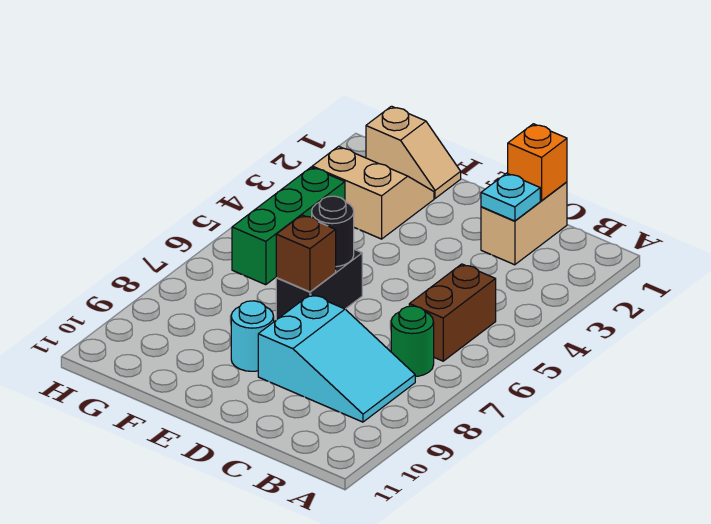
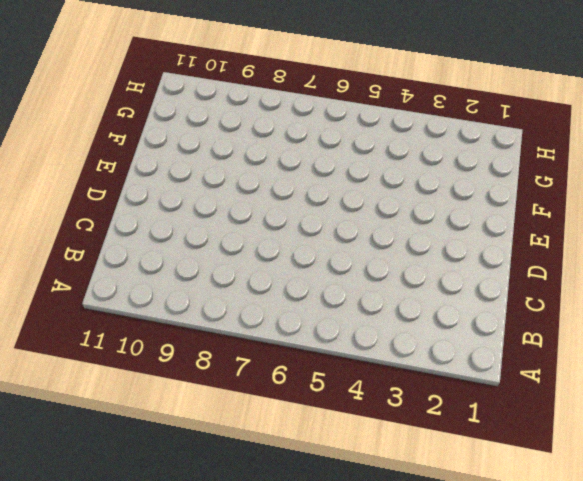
none -> brown brick B5:B6 level 1
none -> green round brick B7 level 1
none -> cyan slope B8:D9 level 1 top D

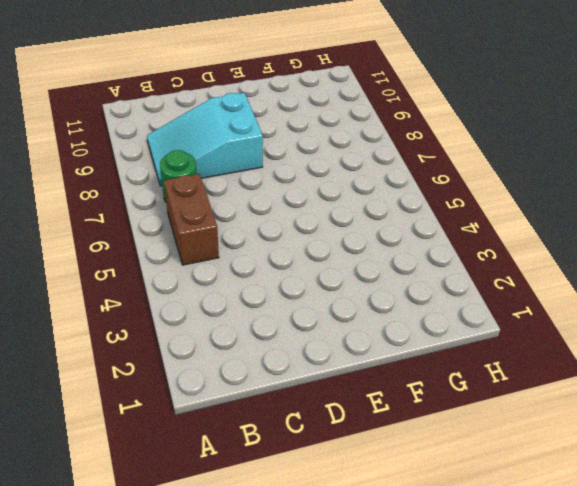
none -> tan brick C1:C2 level 1
none -> black brick E6:E7 level 1
none -> cyan round brick E9 level 1

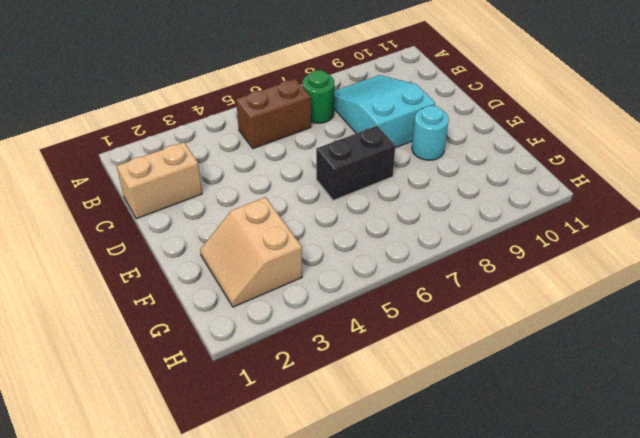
none -> tan slope F1:G1 level 1 top G
none -> green brick G4:G6 level 1
none -> orange brick C1 level 2

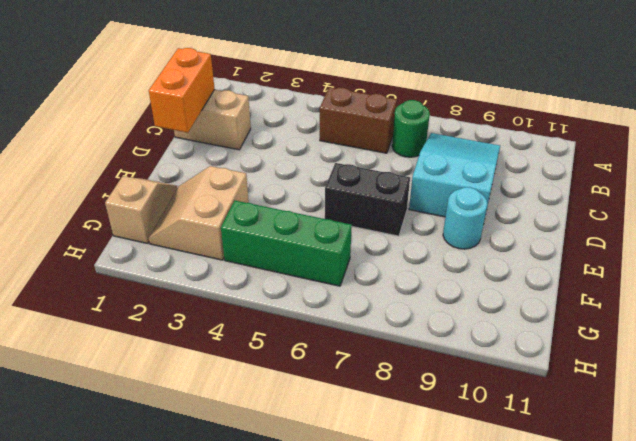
orange brick C1:D1 level 2 -> orange brick C1 level 2
none -> cyan plate C2 level 2
none -> black round brick E6 level 2
none -> brown brick E7 level 2

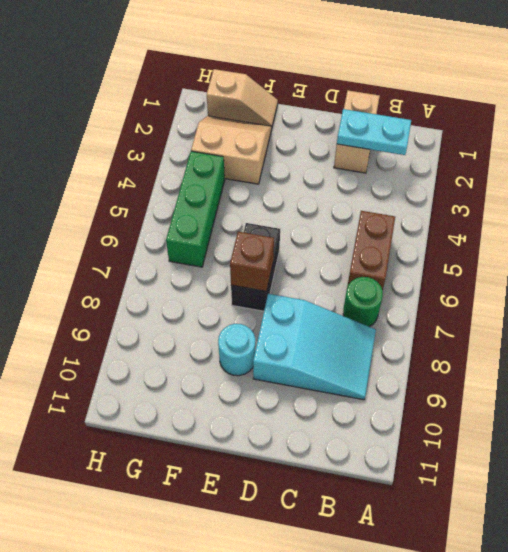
cyan plate B2:C2 level 2 -> cyan plate C2 level 2
none -> orange brick C1 level 2
none -> black round brick E6 level 2

